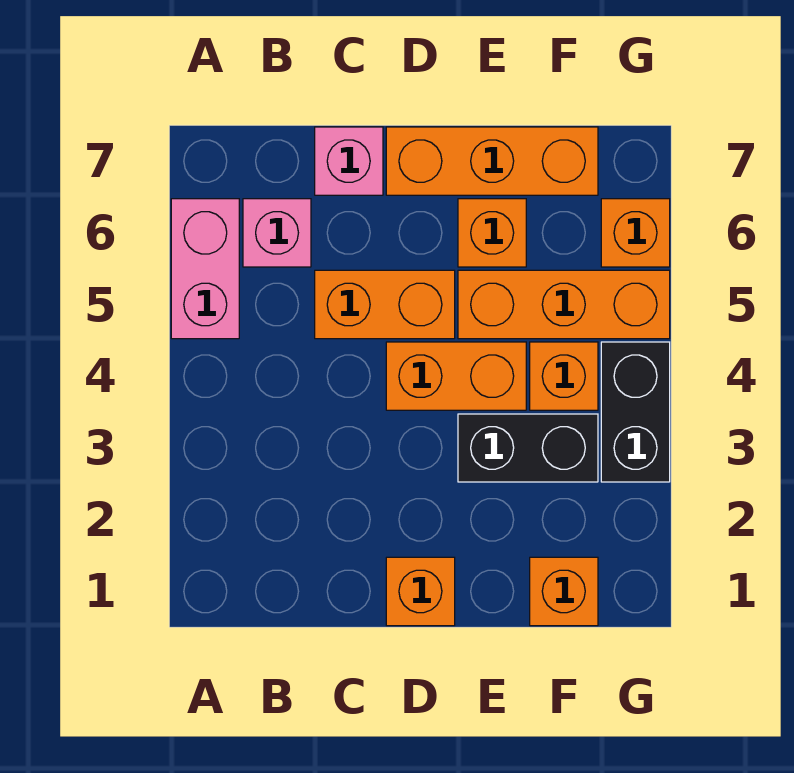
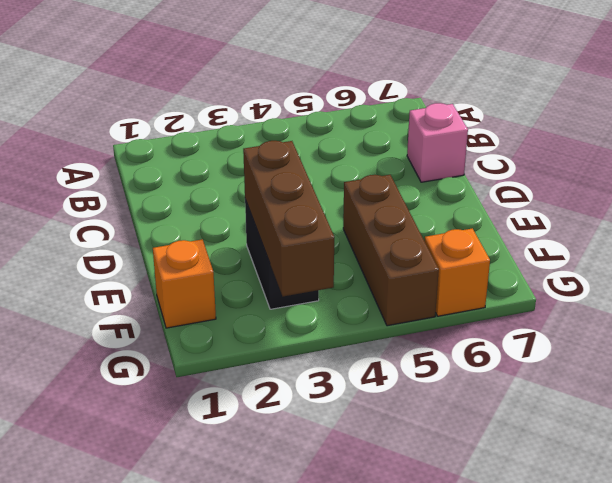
brown brick E3:G3 level 2 -> none
brown brick E5:G5 level 1 -> orange brick E5:G5 level 1
none -> pink brick A5:A6 level 1
none -> pink brick B6 level 1
none -> orange brick C5:D5 level 1

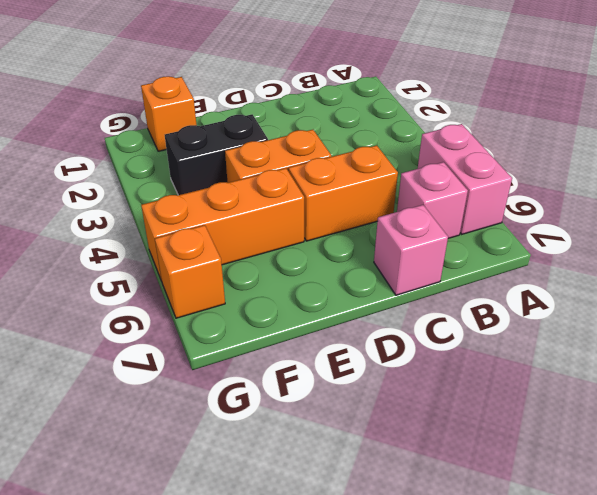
none -> orange brick D1 level 1
none -> orange brick D7:F7 level 1
none -> orange brick E6 level 1

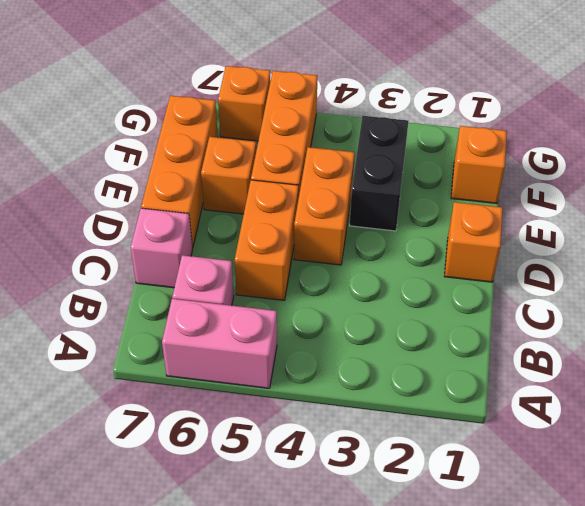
none -> orange brick F4 level 1
none -> black brick G3:G4 level 1

